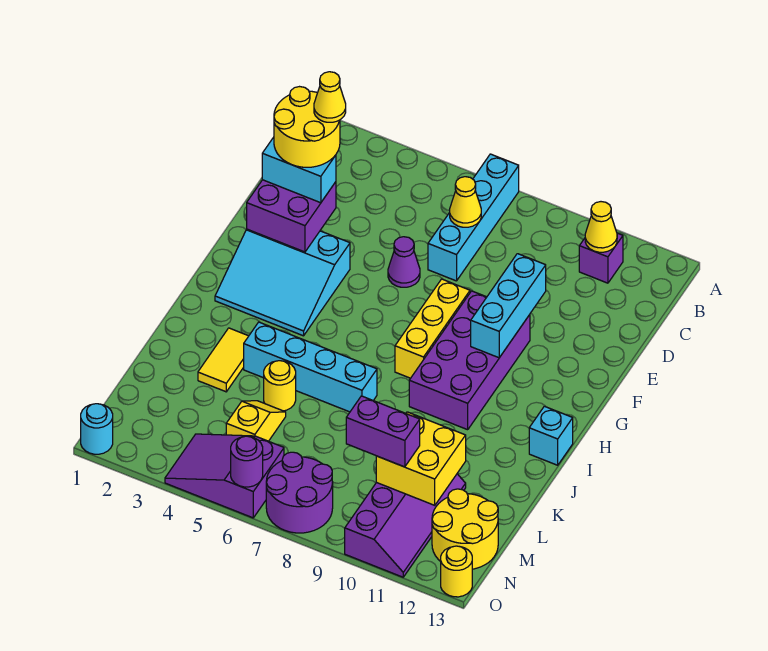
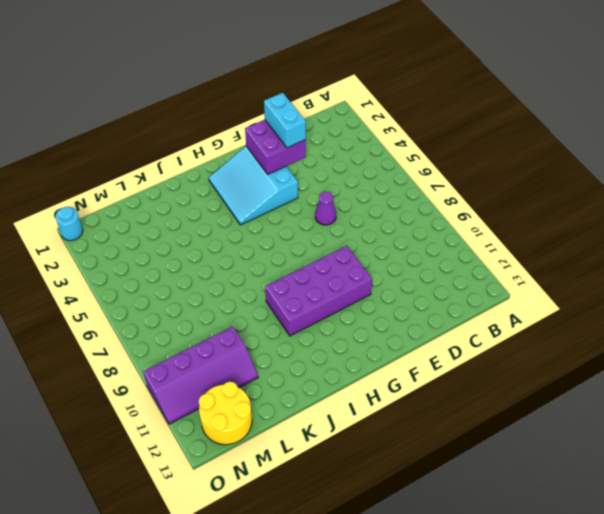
none -> cyan brick A7:D7 level 1
none -> purple brick B11 level 1
none -> yellow brick F8:H8 level 1

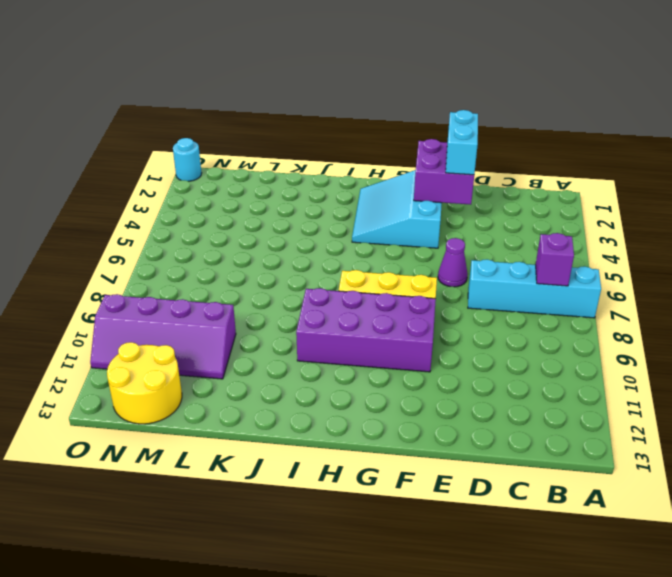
purple brick B7 level 2 -> purple brick B11 level 1
none -> cyan brick I13 level 1
none -> yellow tile J3:K3 level 1
none -> cyan brick J4:J7 level 1

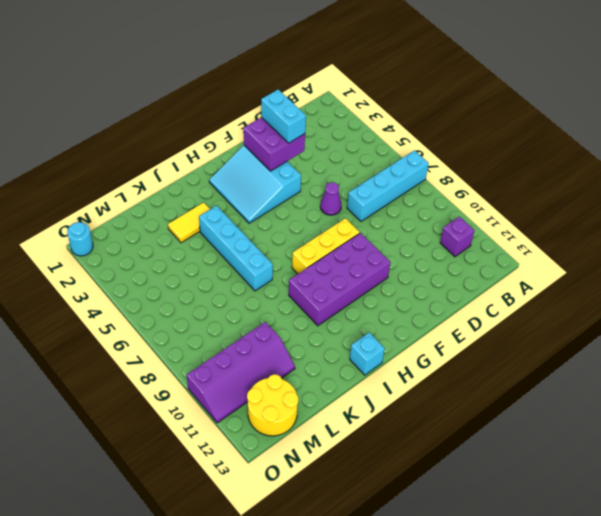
none -> yellow round brick K5 level 1
none -> yellow slope L5:M5 level 1 top M
none -> purple slope N4:O6 level 1 top 6

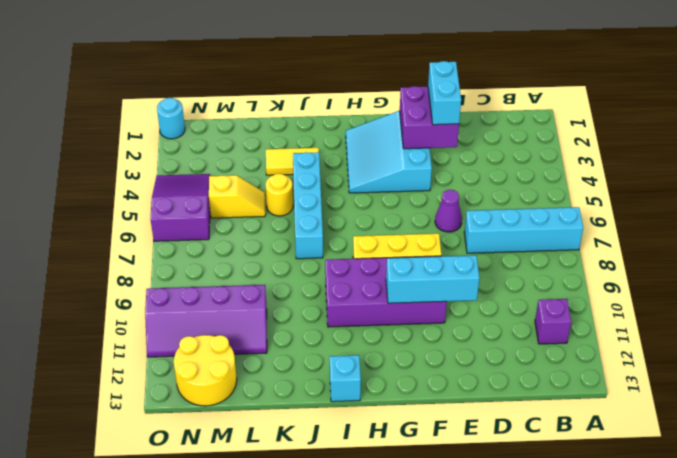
none -> purple round brick N7:O8 level 1
none -> yellow round brick O13 level 1
none -> yellow cone B11 level 2

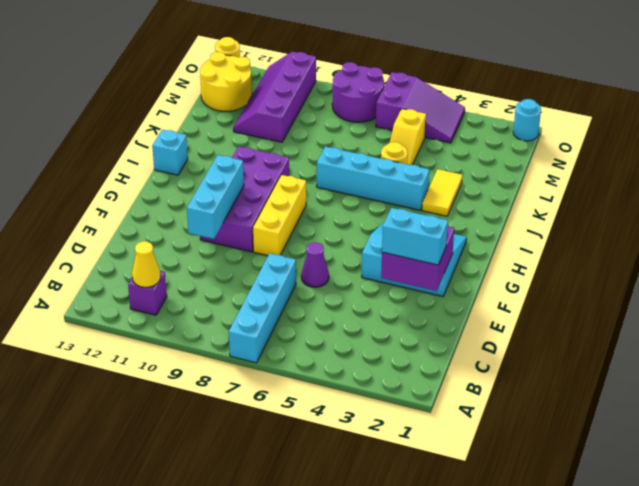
none -> yellow cone C7 level 2
none -> yellow brick L10:M11 level 2
none -> purple round brick O6 level 2

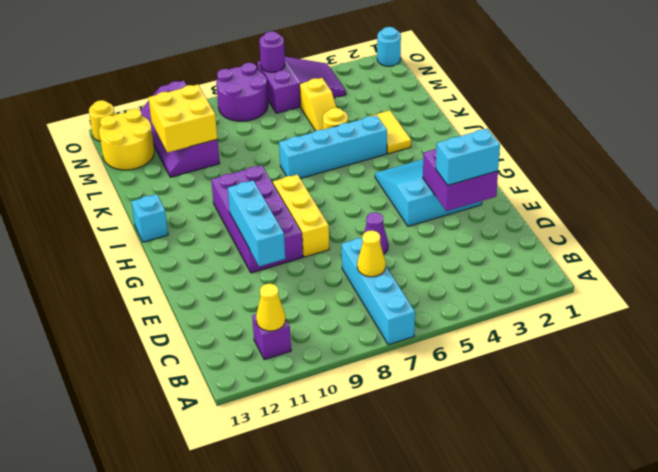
none -> purple brick M9:M10 level 3
none -> yellow round brick D2:E3 level 4
none -> yellow cone D3 level 5

